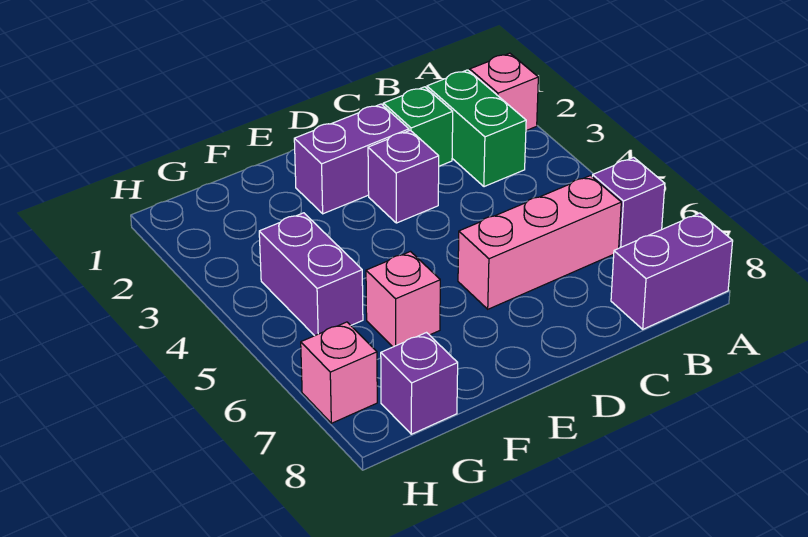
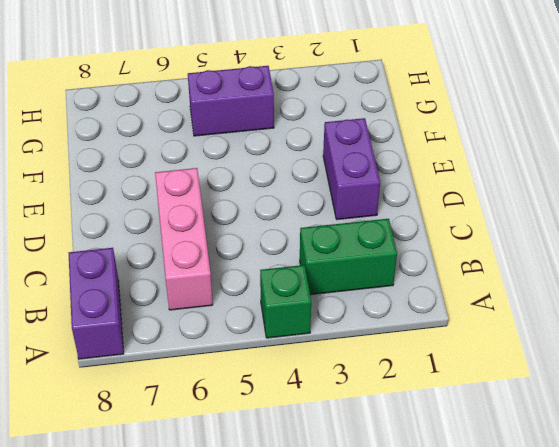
green brick A4 level 1 -> green brick C2 level 1
none -> pink brick A2 level 1
none -> purple brick A6 level 1
none -> purple brick D3 level 1

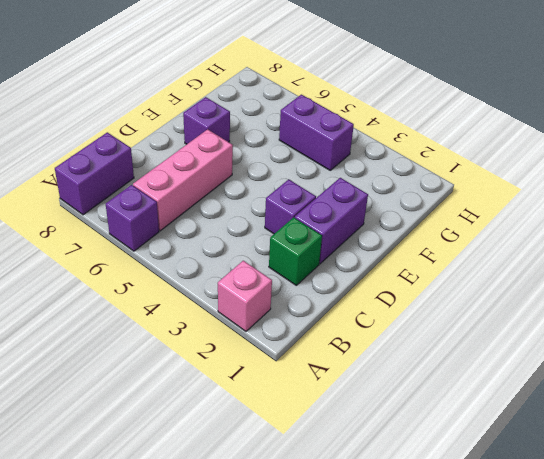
purple brick E7 level 1 -> purple brick G8 level 1
none -> green brick B2:B3 level 1
none -> pink brick F6 level 1
none -> pink brick H7 level 1

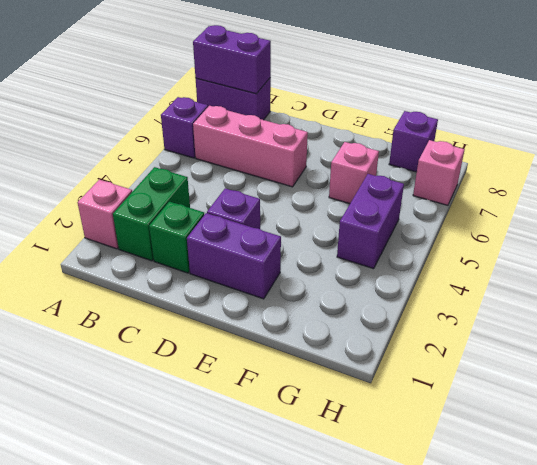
purple brick A8:B8 level 2 -> none

